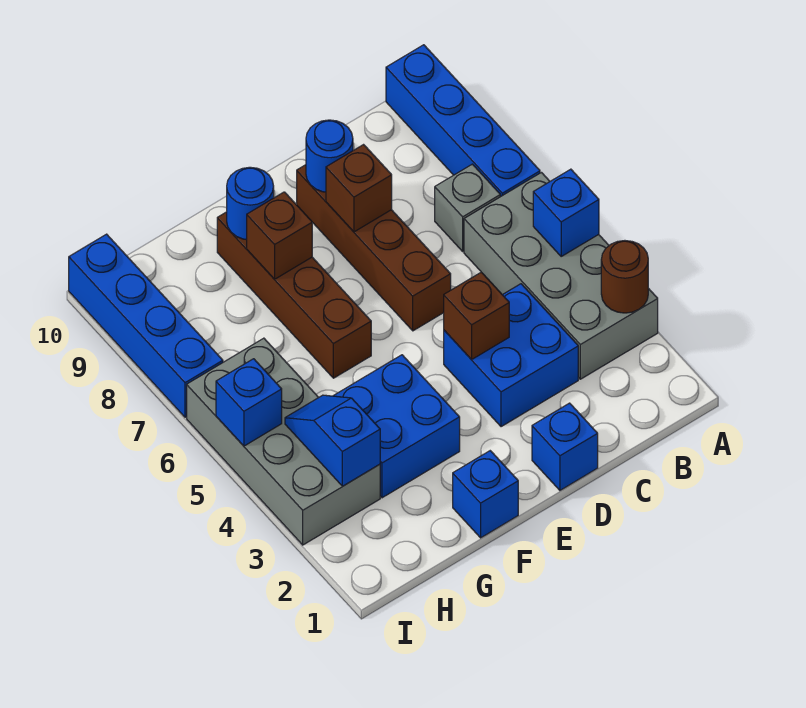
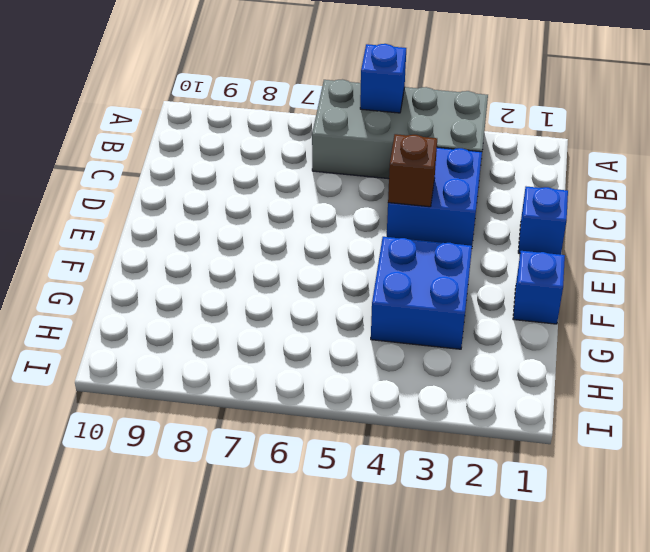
none -> blue brick A7:A10 level 1
none -> grey brick B7 level 1
none -> brown brick D6:D9 level 1

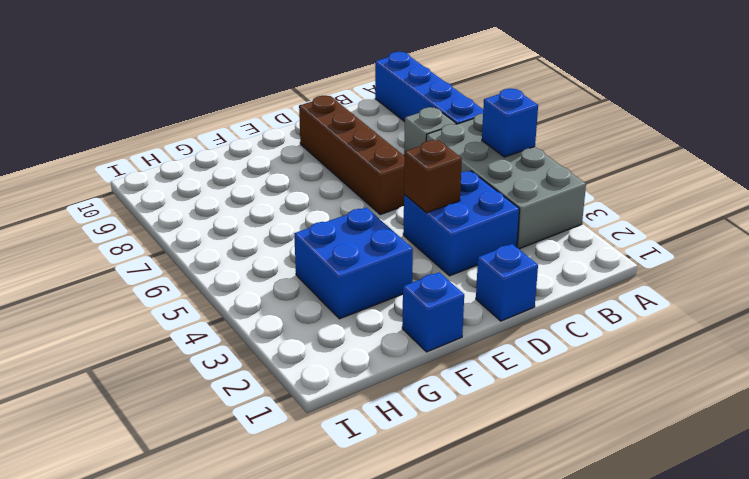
none -> brown brick F6:F9 level 1
none -> grey brick H3:I6 level 1
none -> blue brick I7:I10 level 1

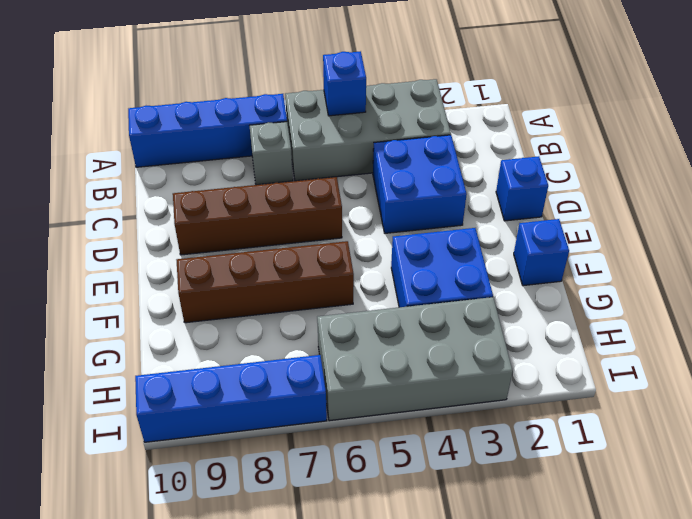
none -> brown round brick A3 level 2
none -> brown brick D4 level 2
none -> brown brick D8 level 2

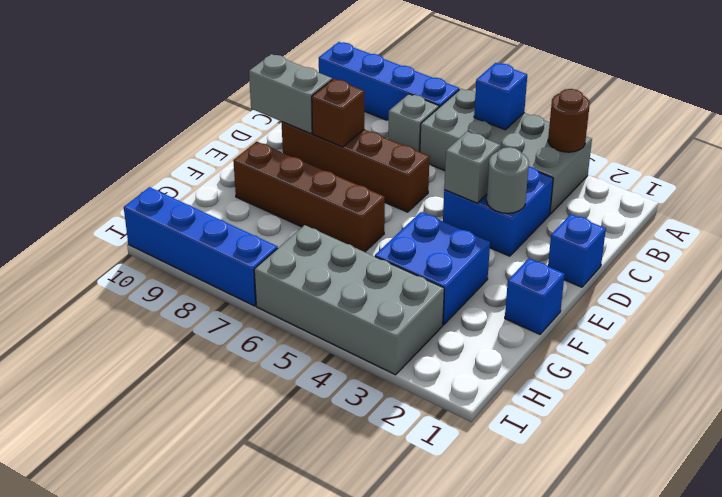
grey round brick D3 level 2 -> none
grey brick D4 level 2 -> brown brick D4 level 2
grey brick D9:D10 level 2 -> blue round brick D9 level 2
none -> brown brick F8 level 2
none -> blue round brick F9 level 2
none -> blue slope H3:H4 level 2 top 3

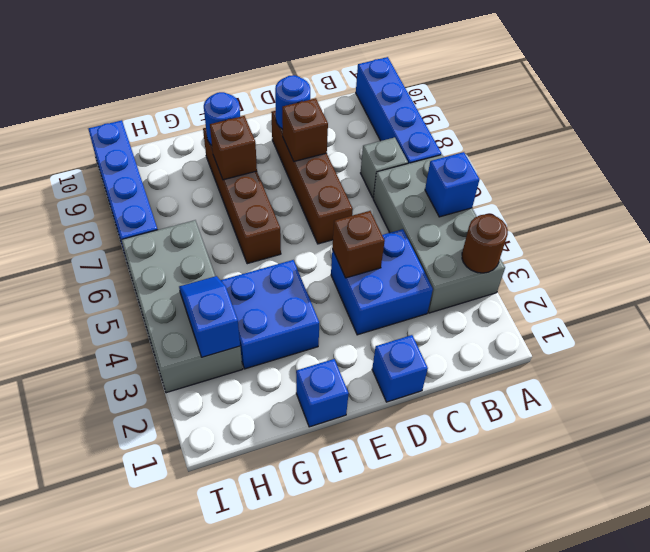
none -> blue brick I5 level 2

